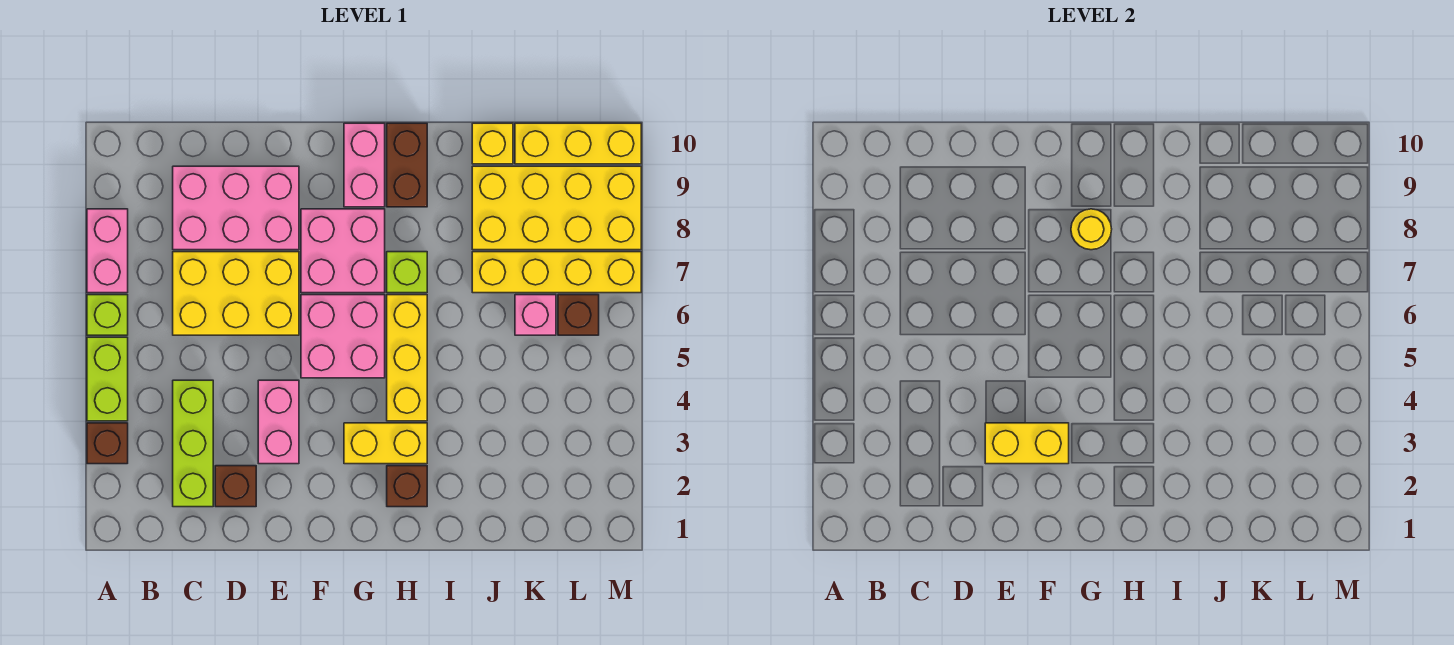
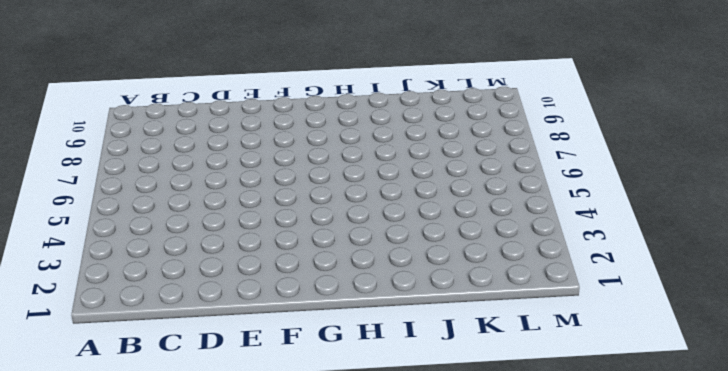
none -> brown brick A3 level 1
none -> lime brick A4:A5 level 1
none -> lime brick A6 level 1

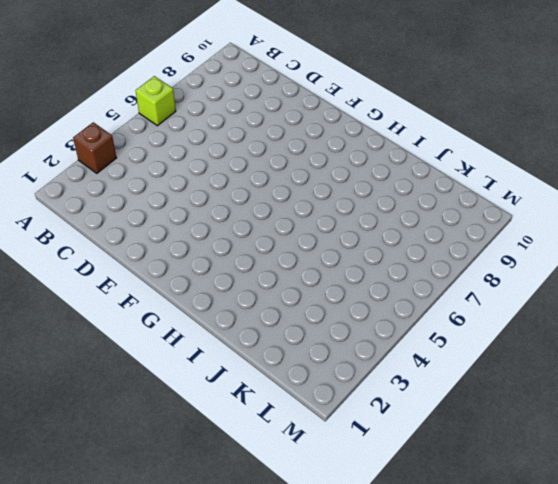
none -> lime brick A4:A5 level 1
none -> pink brick A7:A8 level 1
none -> lime brick C2:C4 level 1

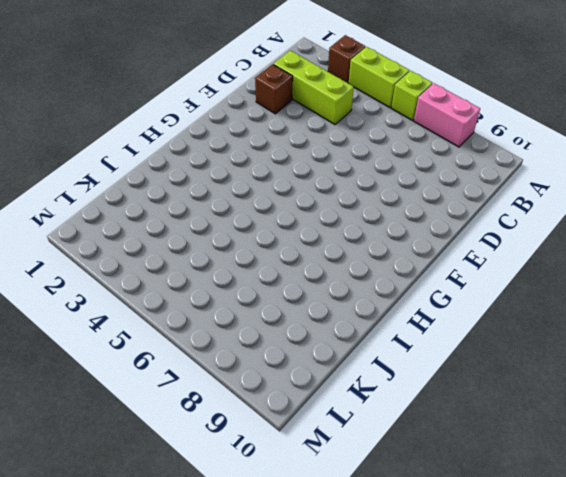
none -> yellow brick C6:E7 level 1
none -> pink brick C8:E9 level 1
none -> pink brick E3:E4 level 1

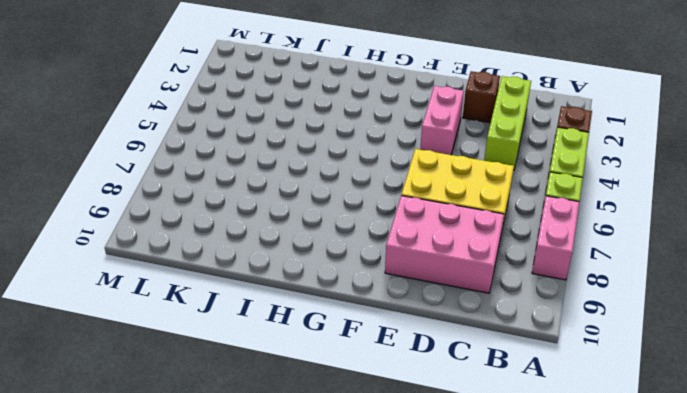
none -> pink brick F5:G6 level 1
none -> pink brick F7:G8 level 1
none -> yellow brick G3:H3 level 1

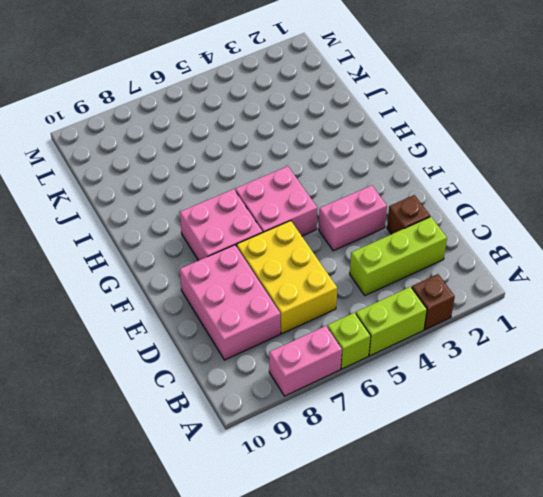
none -> yellow brick G3:H3 level 1
none -> pink brick G9:G10 level 1
none -> brown brick H2 level 1

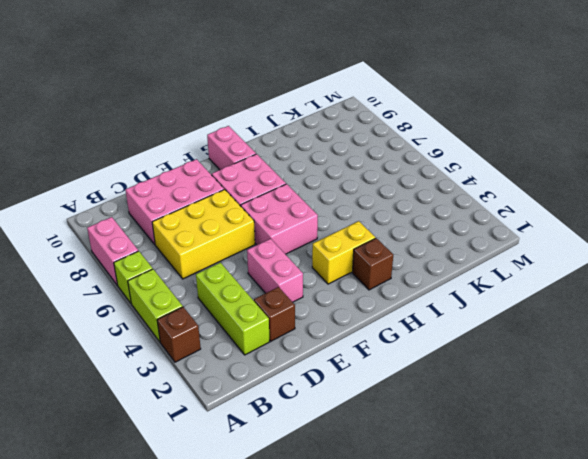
none -> yellow brick H4:H6 level 1
none -> lime brick H7 level 1
none -> brown brick H9:H10 level 1

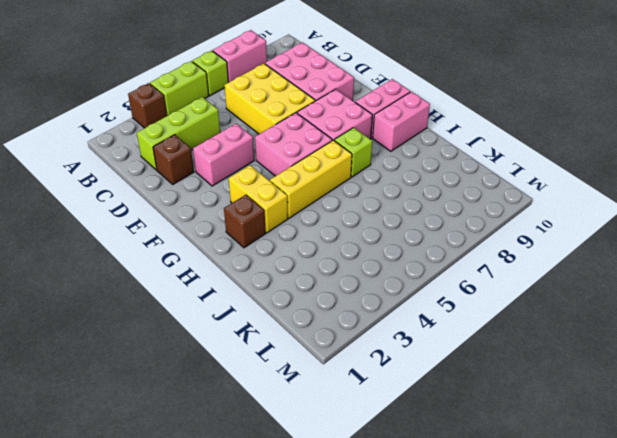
pink brick H9:H10 level 1 -> brown brick H9:H10 level 1
none -> yellow brick J7:M7 level 1
none -> yellow brick J8:M9 level 1
none -> yellow brick J10 level 1

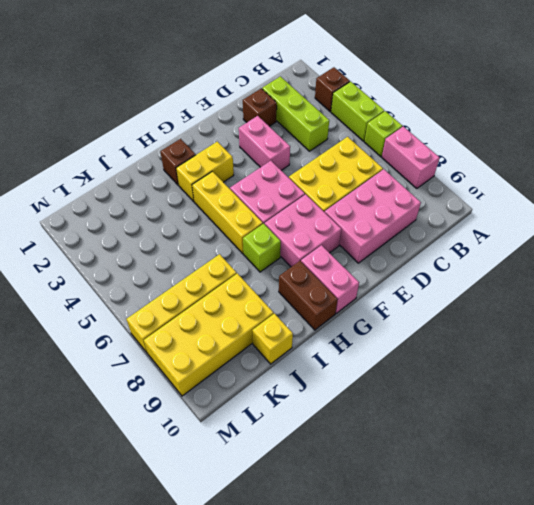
none -> pink brick K6 level 1
none -> yellow brick K10:M10 level 1
none -> brown brick L6 level 1

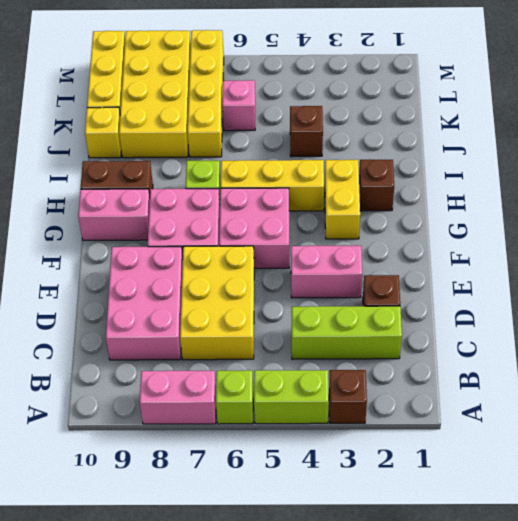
brown brick J4 level 1 -> brown brick L6 level 1
none -> yellow brick E3:F3 level 2
none -> yellow round brick G8 level 2

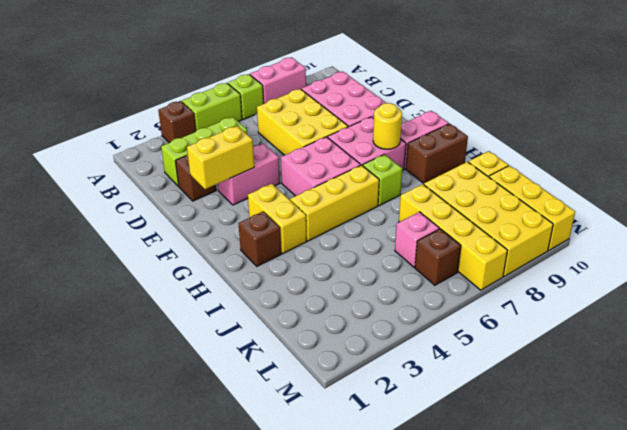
yellow brick E2:E3 level 2 -> yellow brick E3:F3 level 2

